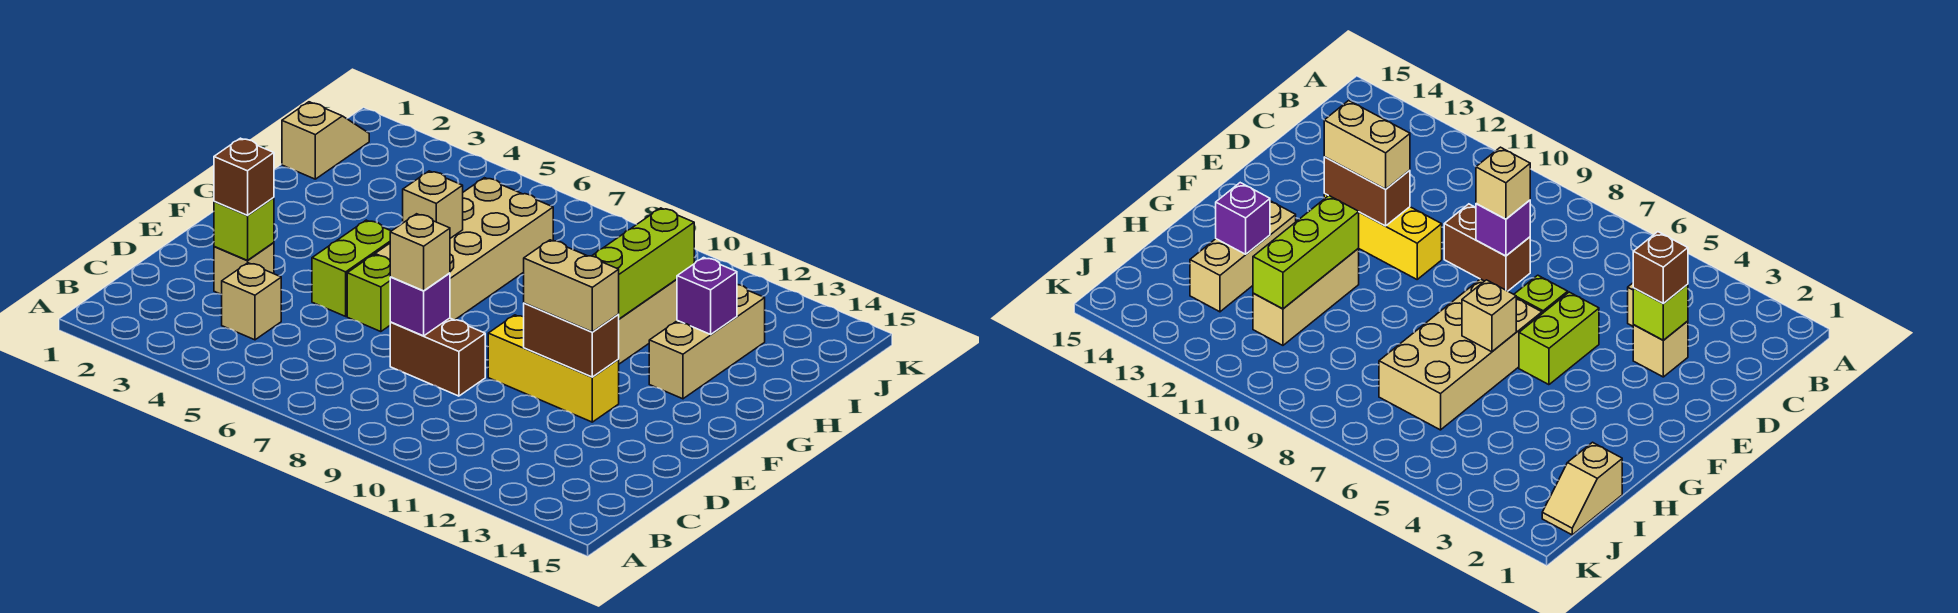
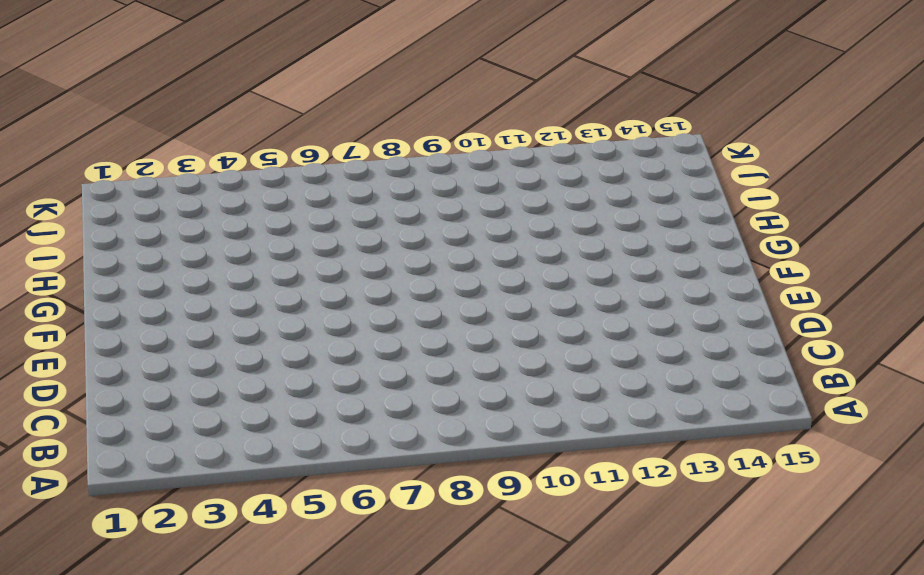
none -> tan brick C4 level 1
none -> tan brick D3 level 1
none -> brown brick D8:D9 level 1

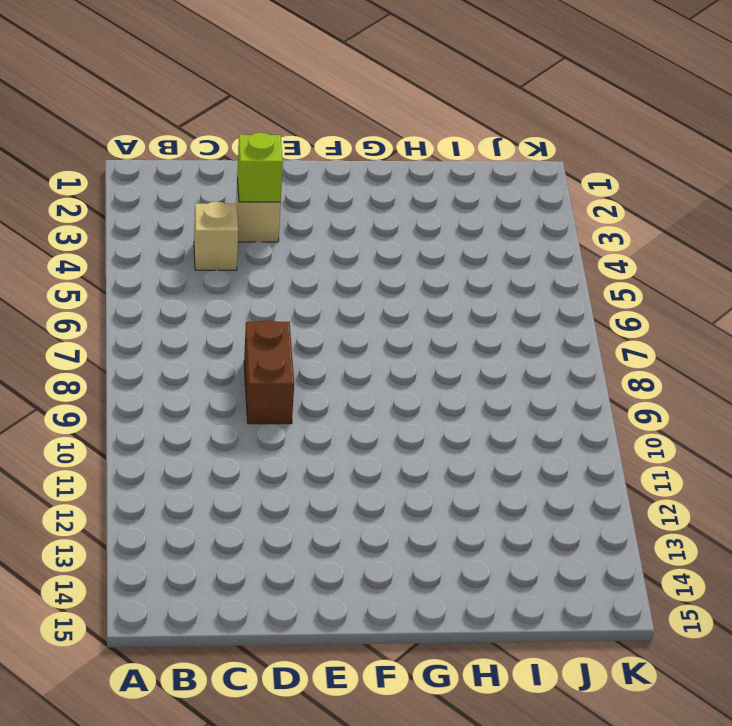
none -> lime brick E5:F5 level 1
none -> lime brick E6 level 1
none -> yellow brick E10:E12 level 1

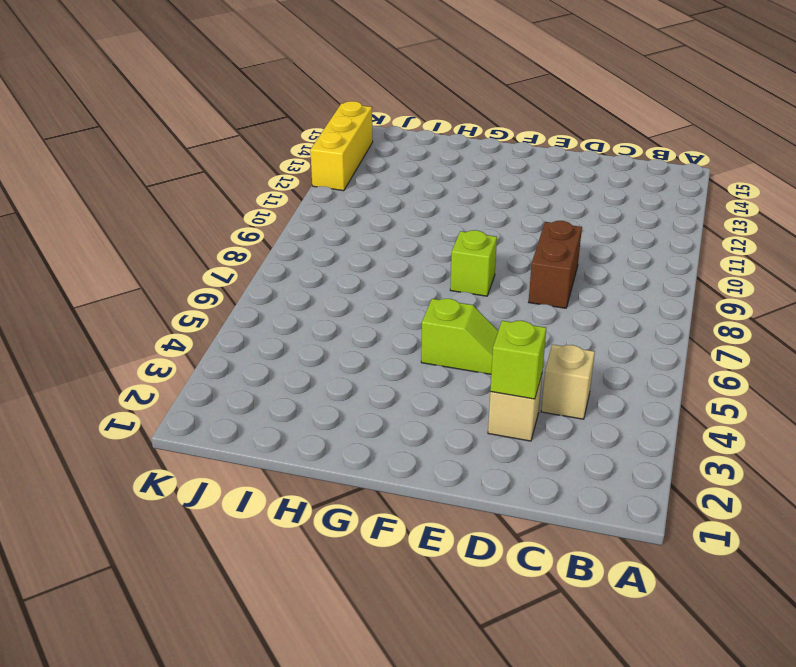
lime slope E5:F5 level 1 top F -> lime brick E5:F5 level 1
lime brick F8 level 1 -> lime brick E6 level 1
yellow brick K12:K14 level 1 -> yellow brick E10:E12 level 1
none -> tan brick F6:I7 level 1
none -> tan brick G11:I11 level 1
none -> tan brick G13:I13 level 1

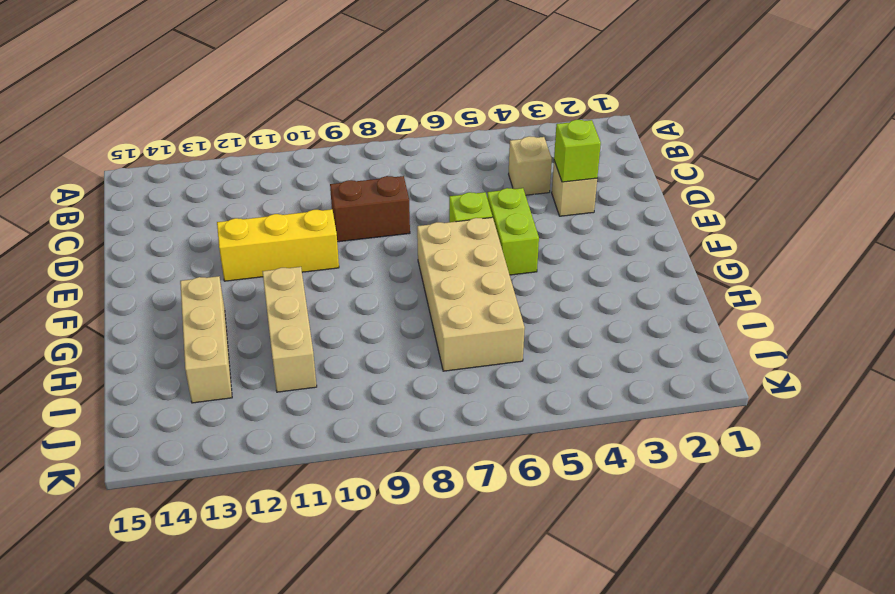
none -> tan slope I1:J1 level 1 top I
none -> purple brick D8 level 2
none -> brown brick E11:E12 level 2

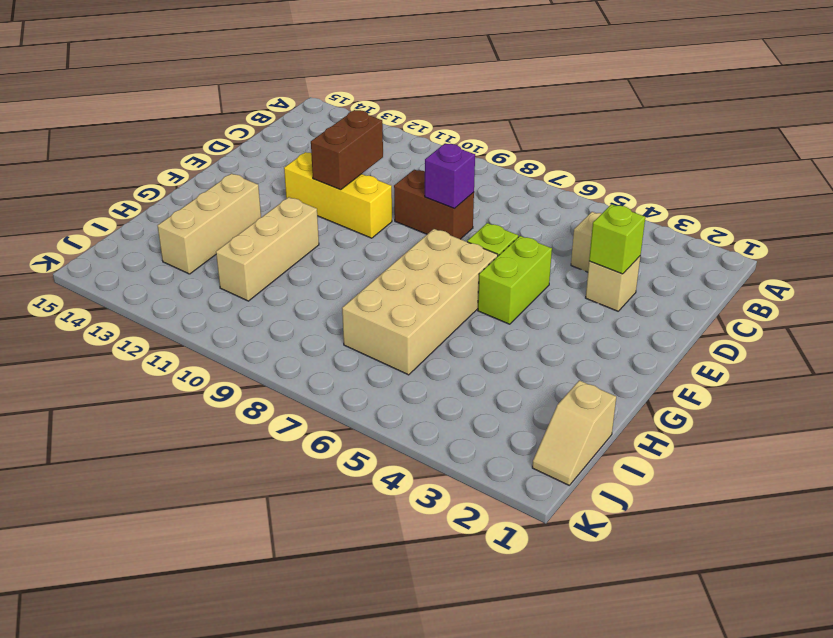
brown brick D11:E11 level 2 -> brown brick E11:E12 level 2
none -> tan brick G6 level 2
none -> lime brick G11:I11 level 2
none -> purple brick H13 level 2

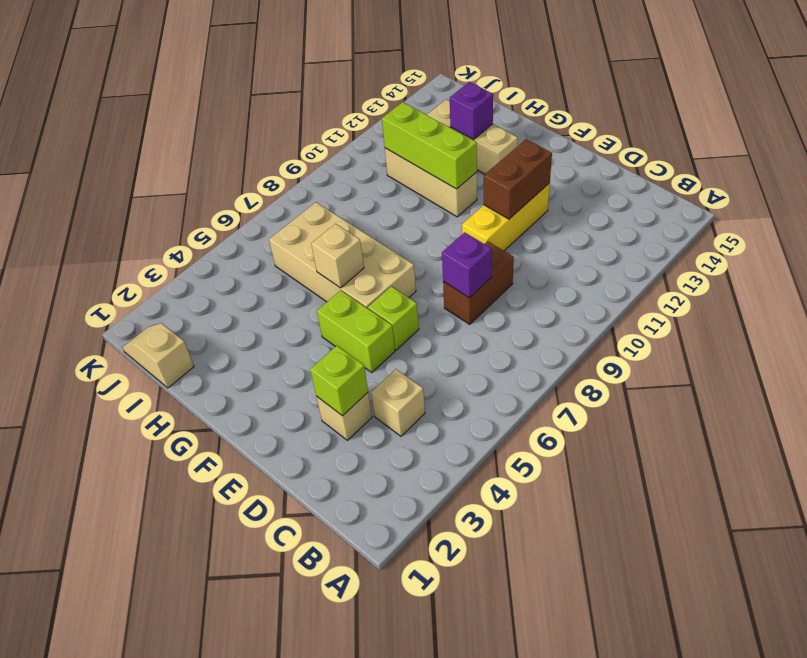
none -> brown brick D3 level 3
none -> tan brick D8 level 3
none -> tan brick E11:E12 level 3

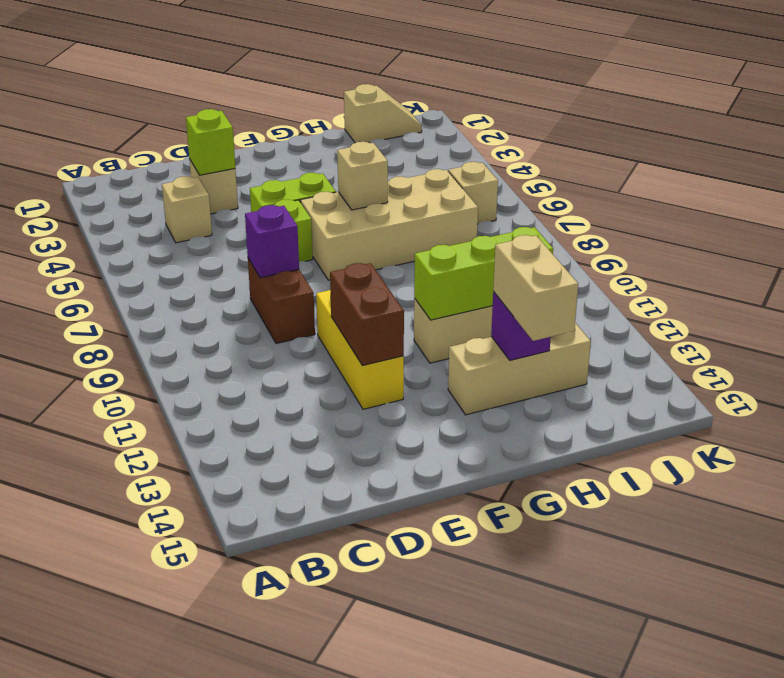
tan brick H13:H14 level 3 -> tan brick E11:E12 level 3
tan brick J6 level 1 -> tan brick D8 level 3
none -> brown brick D3 level 3

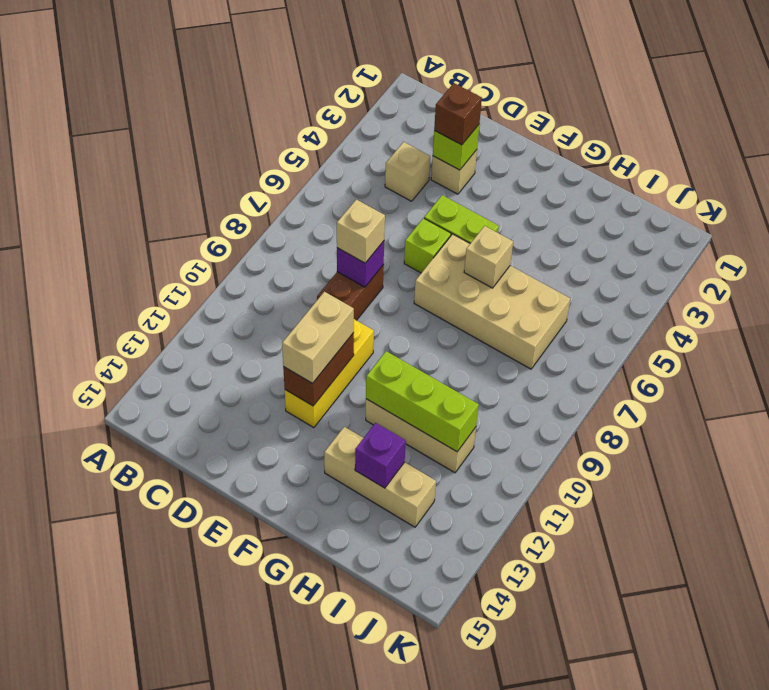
none -> tan slope I1:J1 level 1 top I

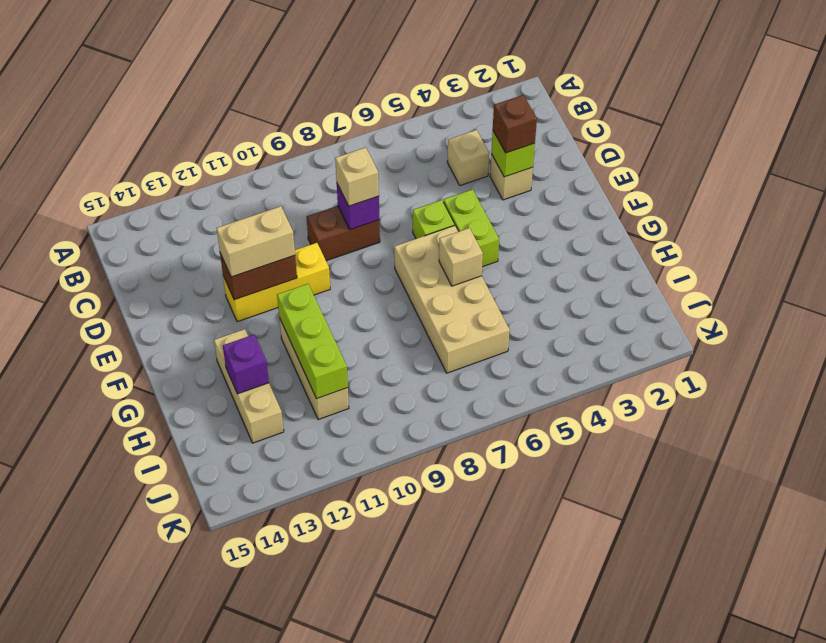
none -> tan slope I1:J1 level 1 top I

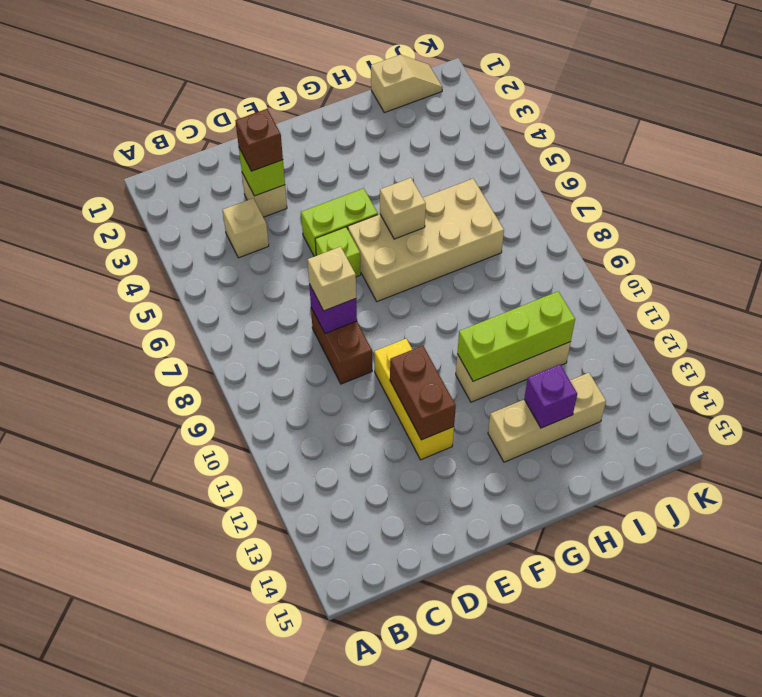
none -> tan brick E11:E12 level 3

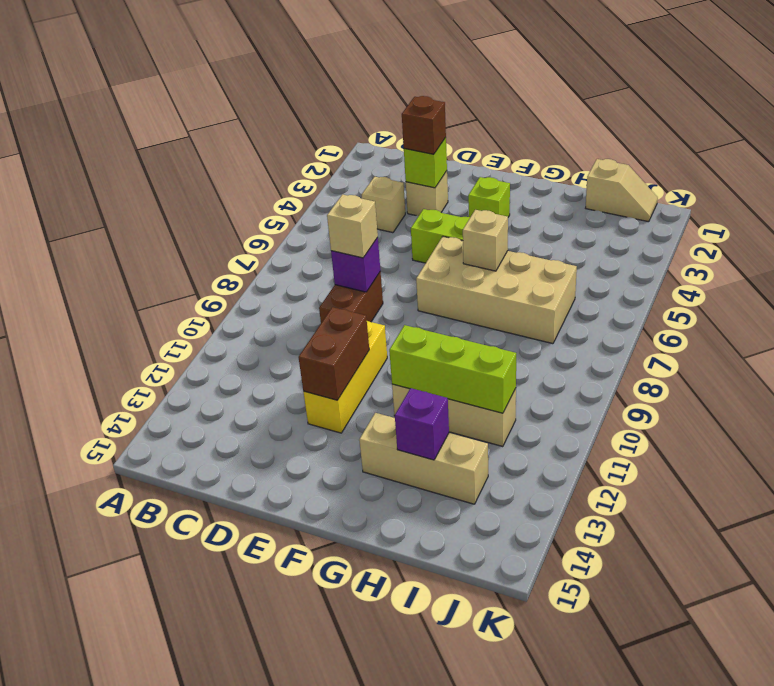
lime brick F3 level 1 -> lime brick E6 level 1
none -> tan brick E11:E12 level 3

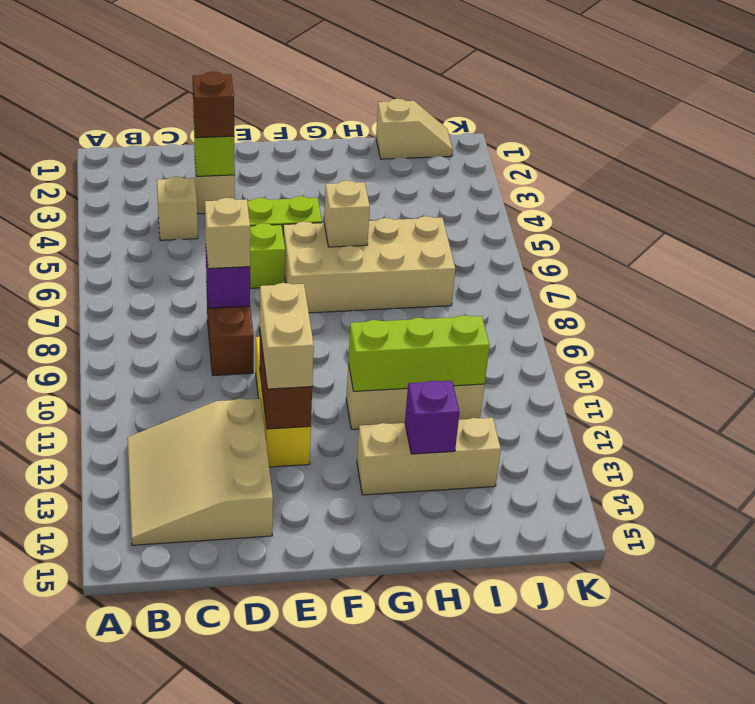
tan slope B12:D14 level 1 top D -> none

